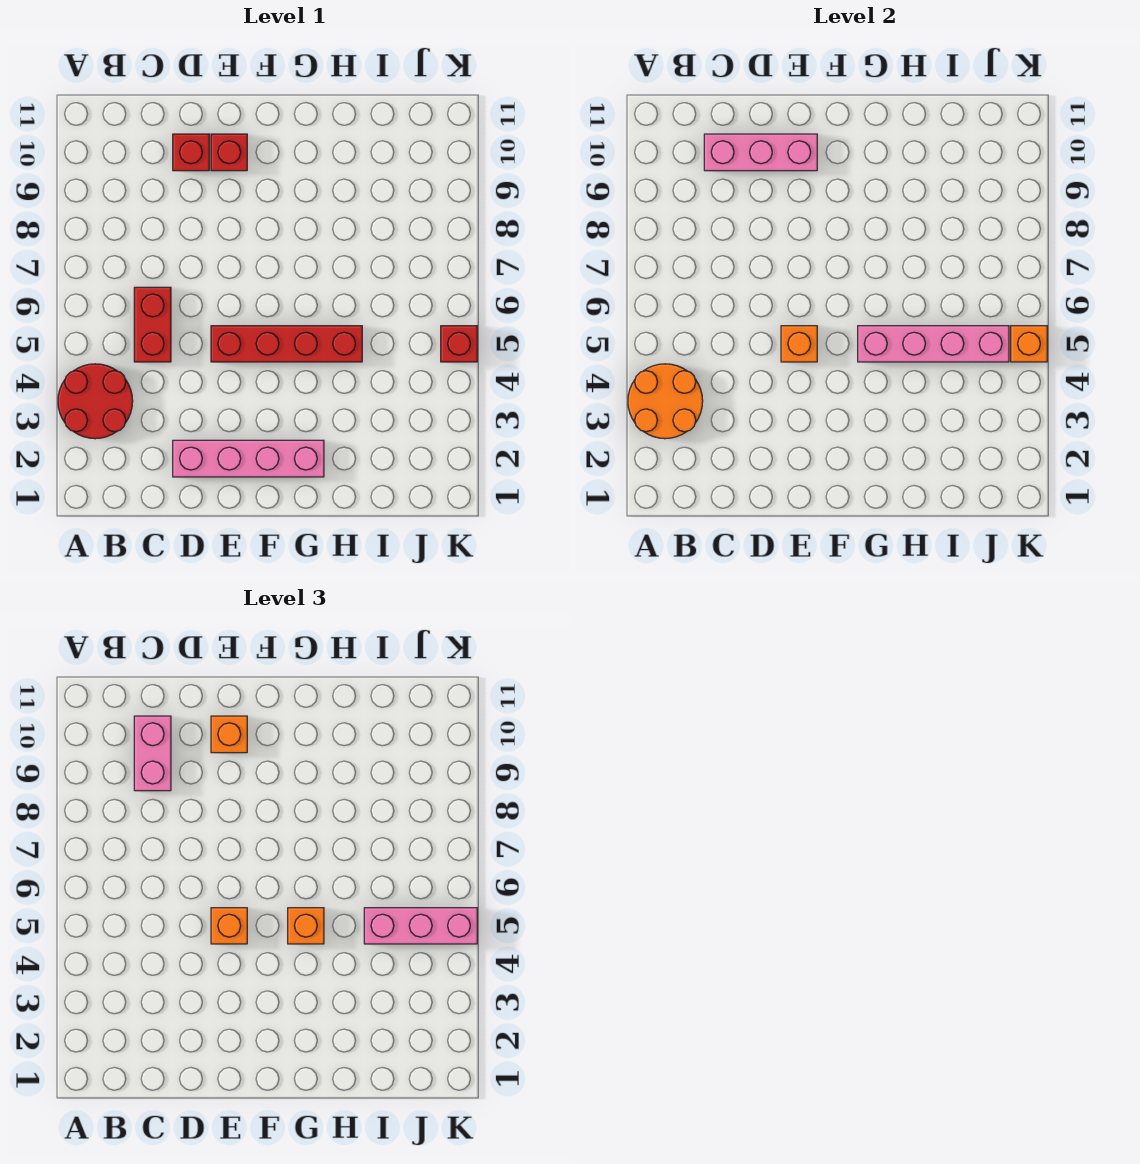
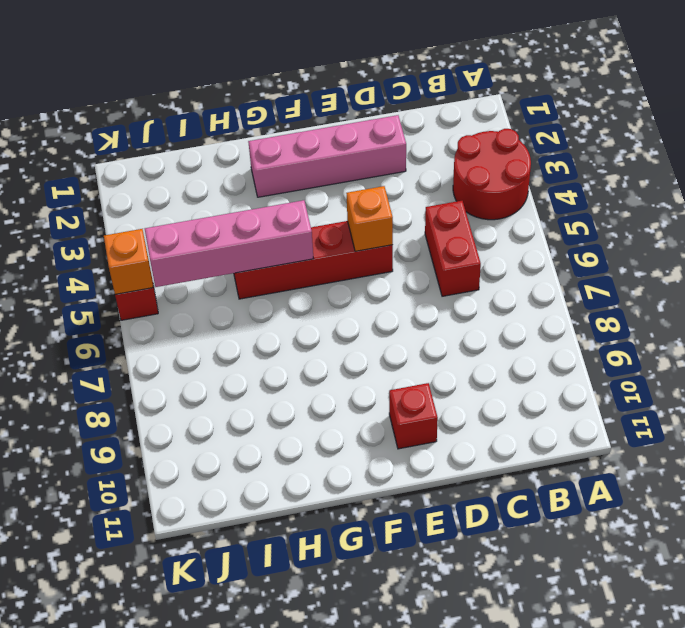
none -> red brick D10 level 1
none -> orange round brick A3:B4 level 2
none -> pink brick C10:E10 level 2

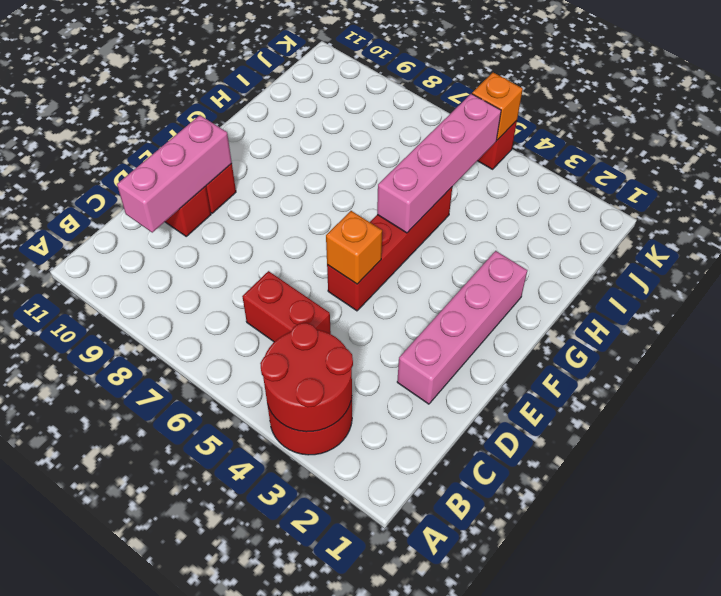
red round brick A3:B4 level 2 -> orange round brick A3:B4 level 2
none -> pink brick C9:C10 level 3
none -> orange brick E5 level 3
none -> orange brick E10 level 3

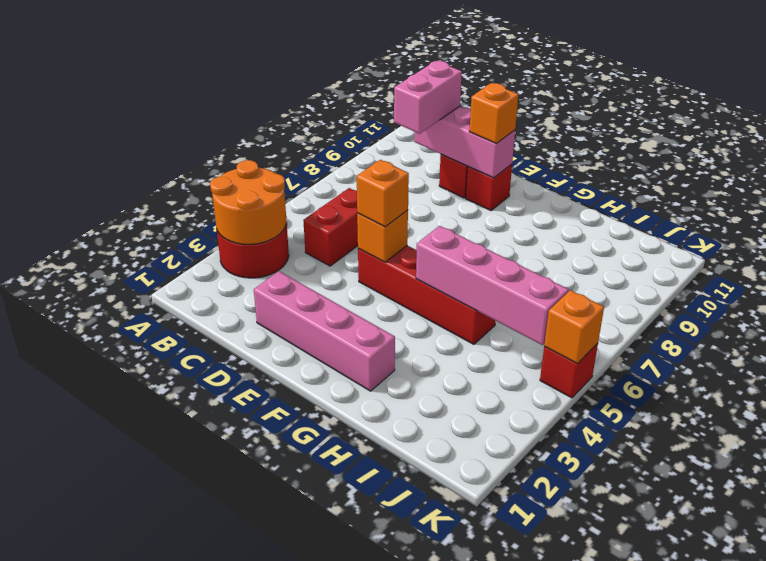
none -> orange brick G5 level 3
none -> pink brick I5:K5 level 3

